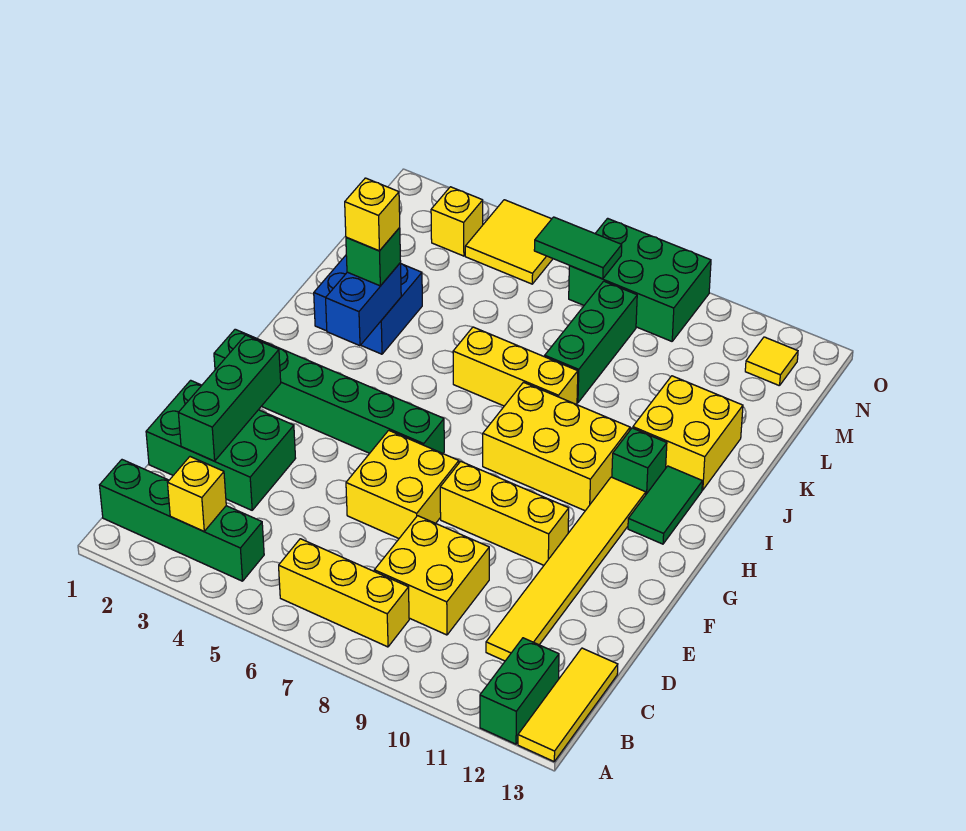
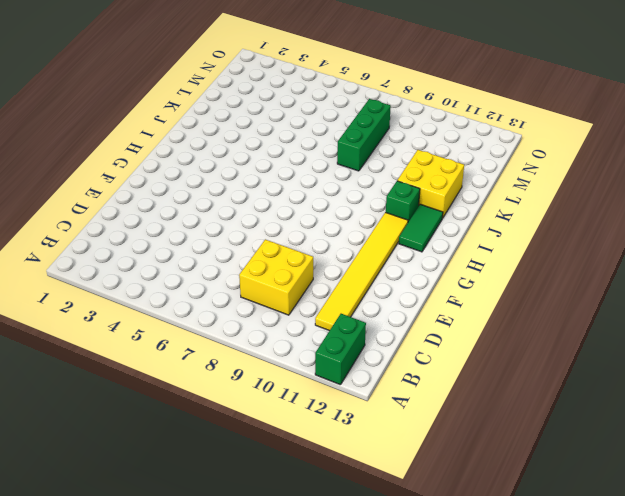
none -> yellow tile A13:C13 level 1
none -> green brick B1:B4 level 1
none -> yellow brick B6:B8 level 1

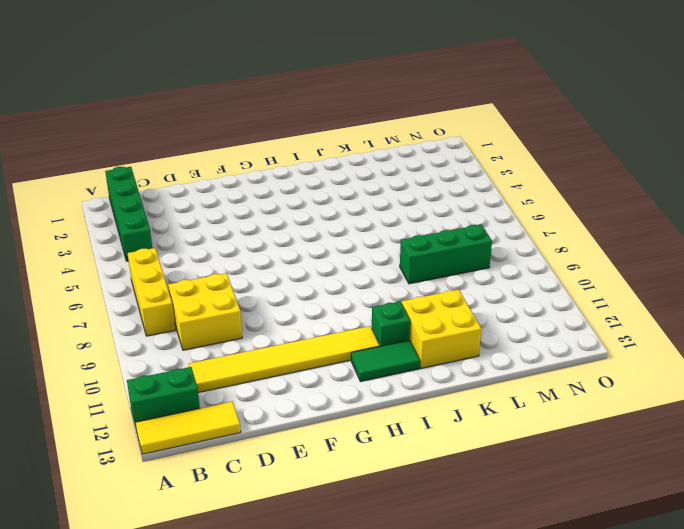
none -> green brick D1:E3 level 1
none -> yellow brick E6:F7 level 1
none -> yellow brick F8:F10 level 1

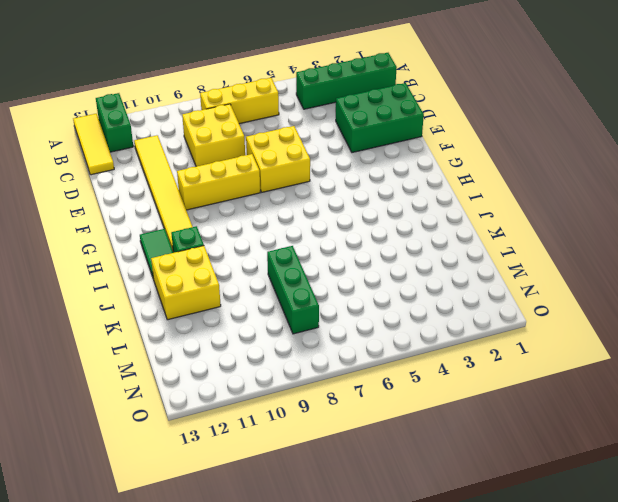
none -> green brick G1:G6 level 1
none -> yellow brick H8:I10 level 1
none -> blue brick J2:K3 level 1

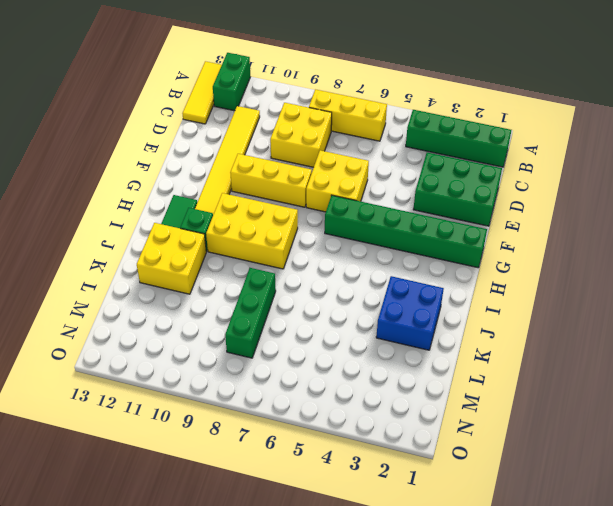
none -> yellow brick J6:J8 level 1
none -> yellow brick N3 level 1
none -> yellow tile N4:O5 level 1

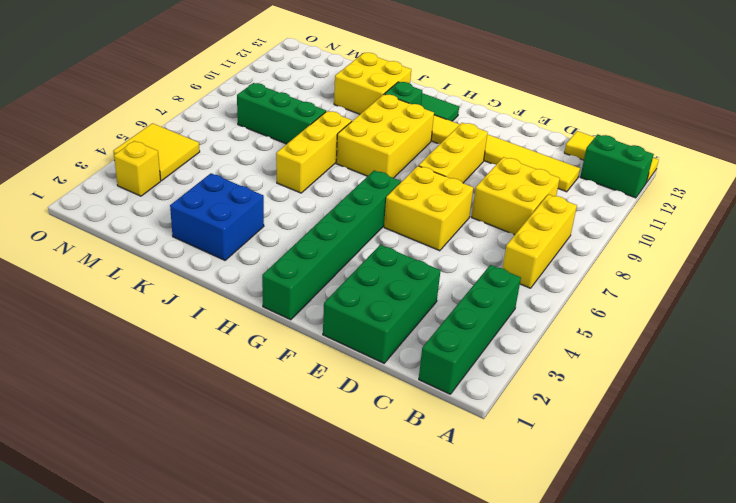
none -> green brick N7:O9 level 1
none -> yellow tile N12 level 1
none -> yellow brick B3 level 2

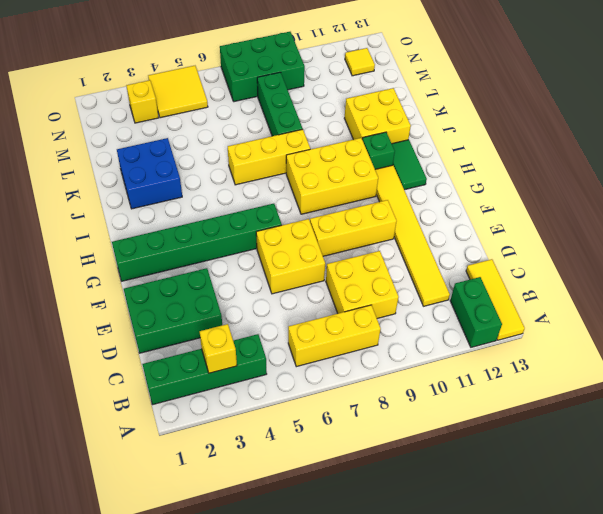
none -> green brick D2:F2 level 2
none -> blue brick I3:J3 level 2
none -> green tile N6:N7 level 2

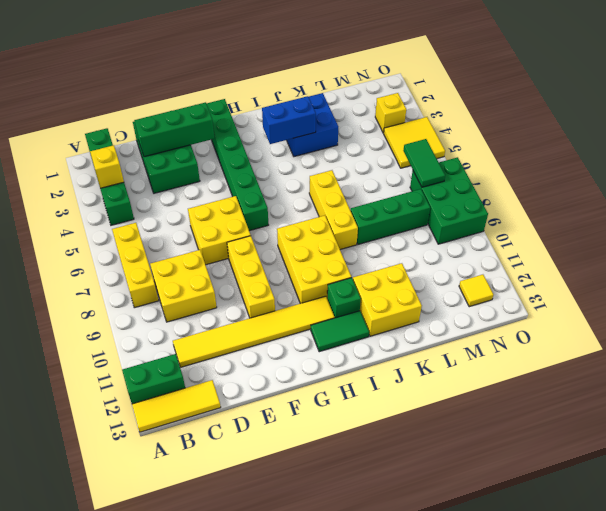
none -> green brick J3 level 3
none -> yellow brick J3 level 4

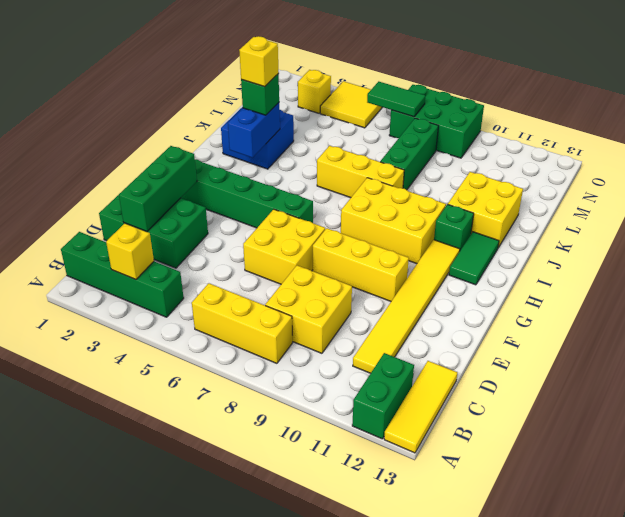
none -> yellow tile N12 level 1

